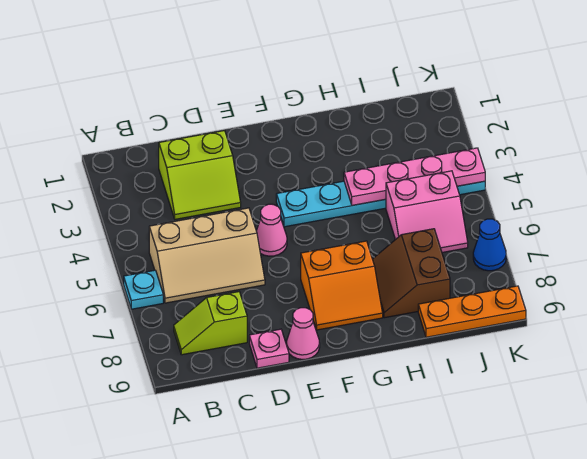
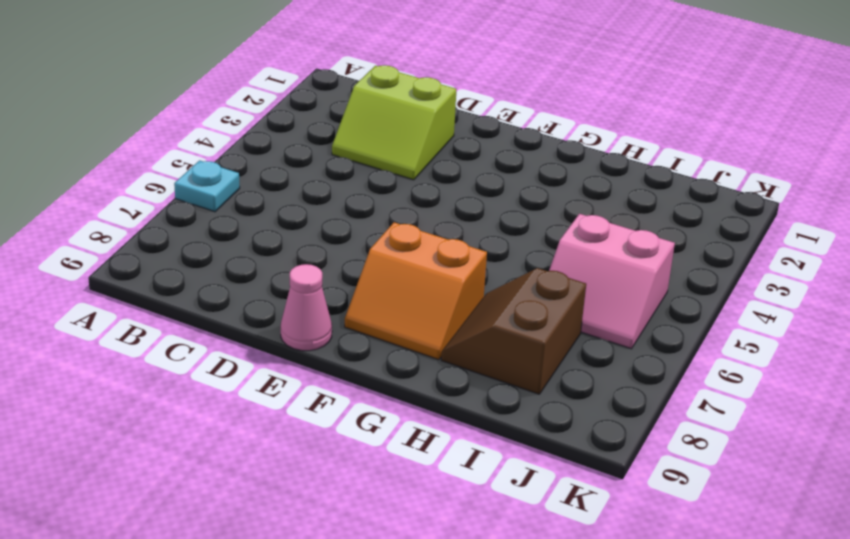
none -> tan slope B5:D6 level 1 top 5
none -> lime slope B8:C8 level 1 top C
none -> pink plate D9 level 1

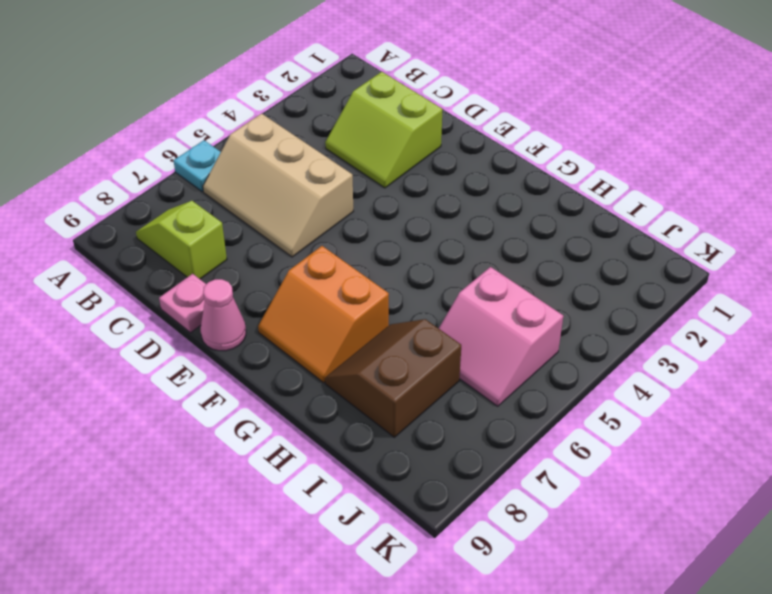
none -> pink cone E5 level 1
none -> cyan plate F4:K4 level 1
none -> orange plate I9:K9 level 1

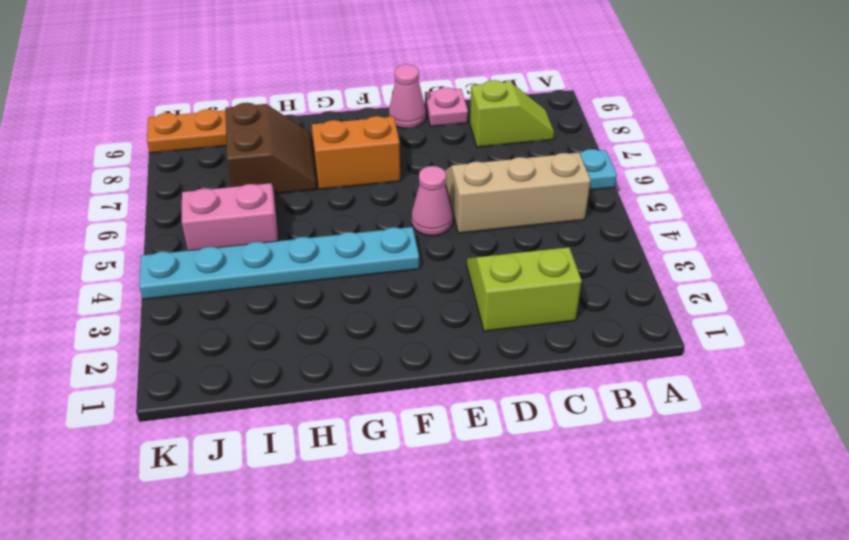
none -> blue cone K7 level 1
none -> pink plate H4:K4 level 2

